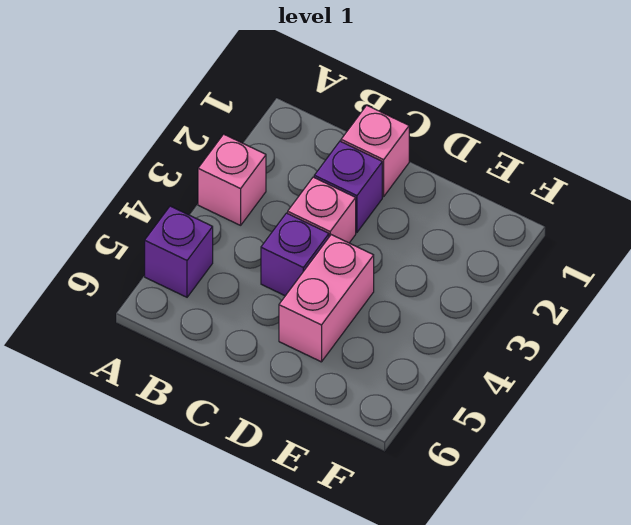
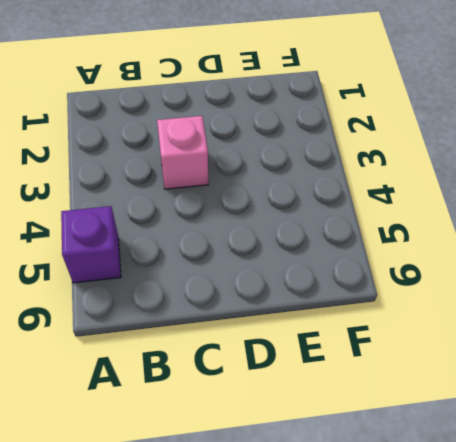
none -> pink brick A3 level 1
none -> pink brick C1 level 1

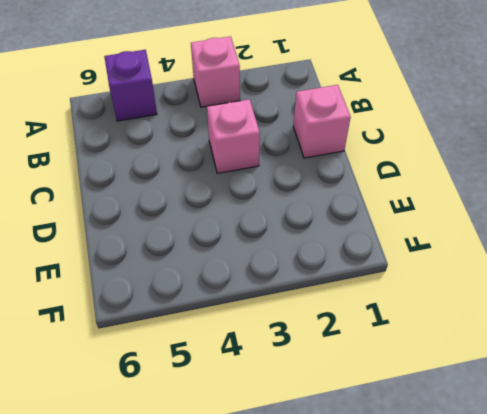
none -> purple brick C2 level 1
none -> purple brick C4 level 1

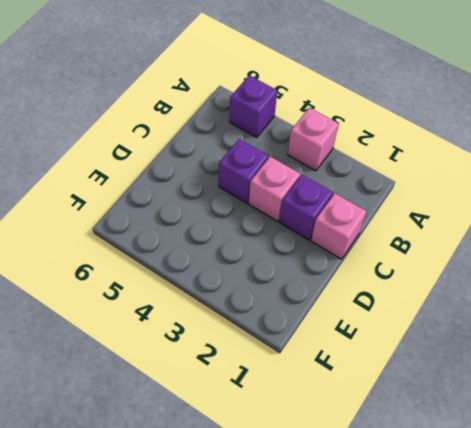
none -> pink brick D4:D5 level 1

